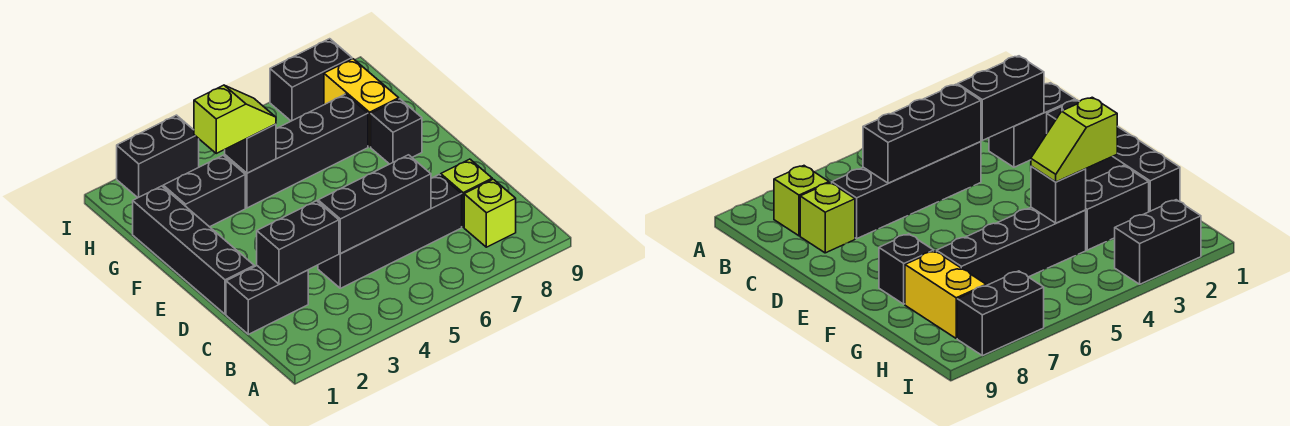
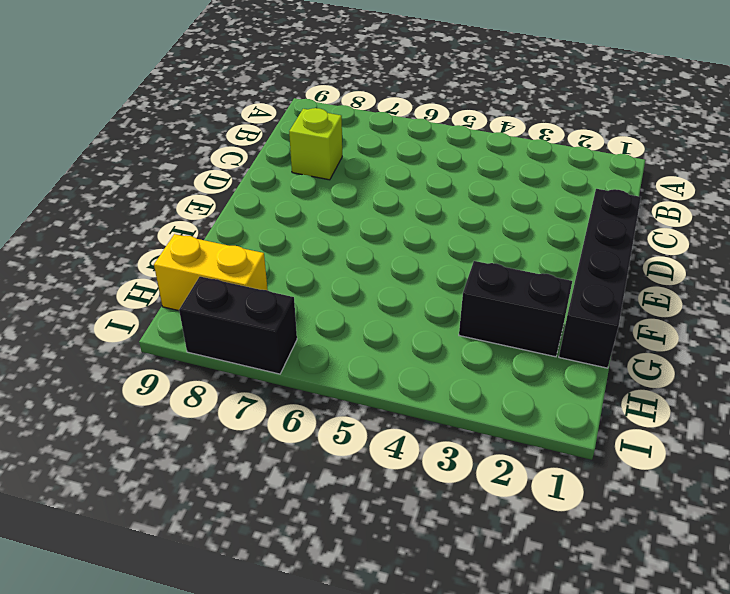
yellow brick H8:H9 level 1 -> yellow brick G8:H8 level 1
none -> lime brick B8 level 1
none -> black brick C1:C2 level 1
none -> black brick C4:C7 level 1

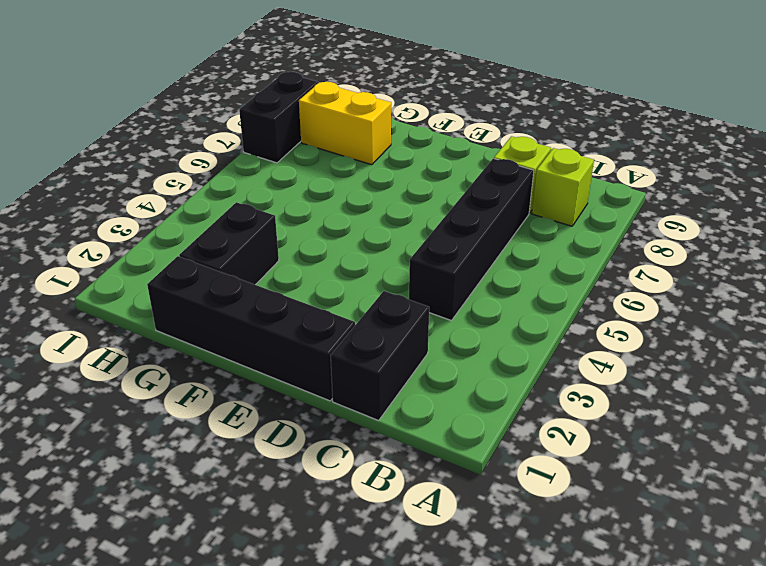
none -> black brick F8 level 1
none -> black brick G4:G7 level 1
none -> black brick I2:I3 level 1

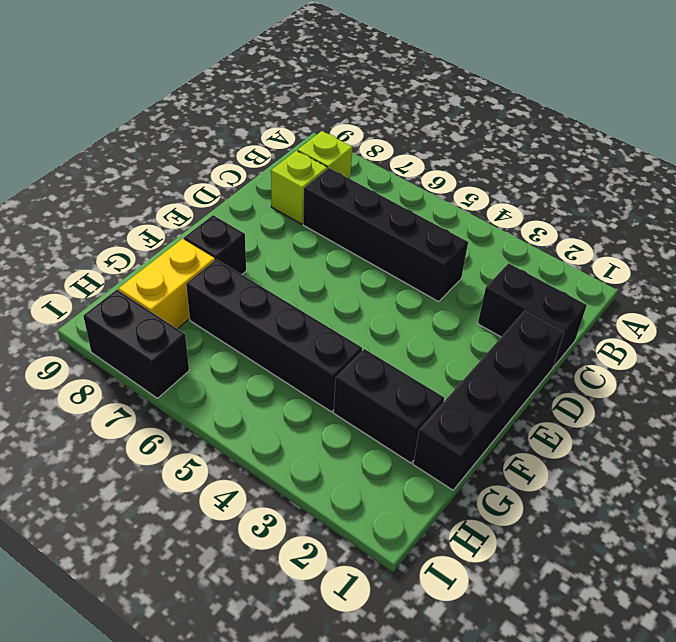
none -> black brick I2:I3 level 1
none -> black brick C2:C3 level 2
none -> black brick C4:C6 level 2

